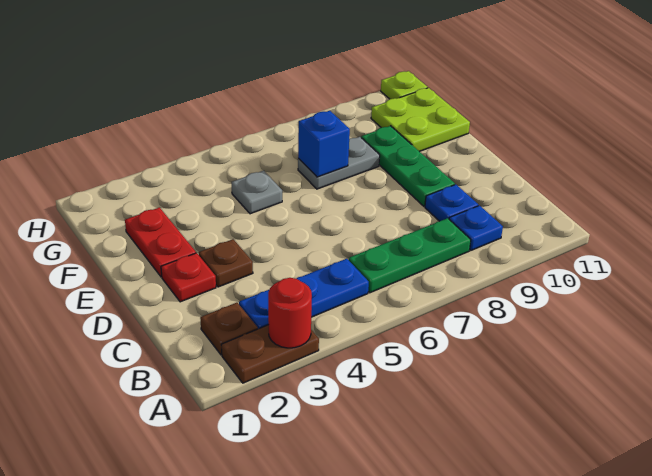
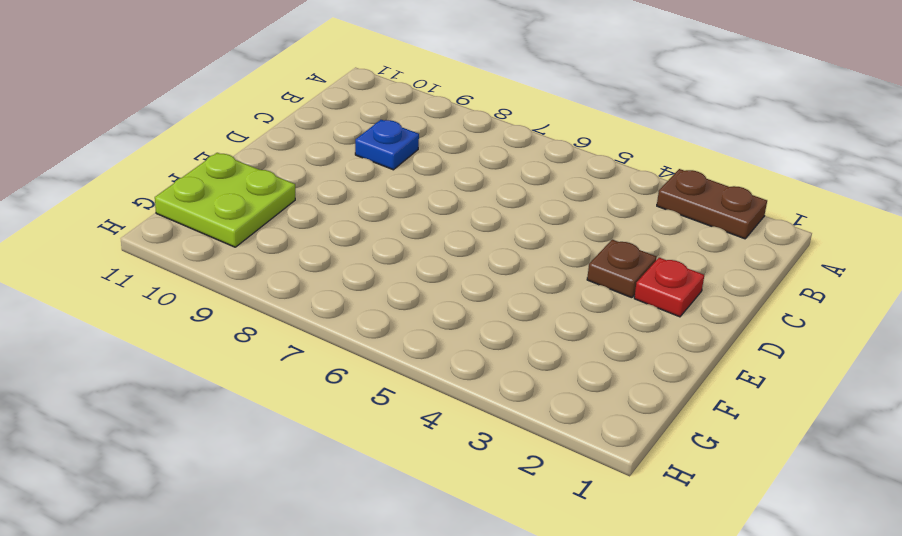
none -> brown plate B2 level 1
none -> blue plate B3:B5 level 1
none -> green plate B6:B8 level 1

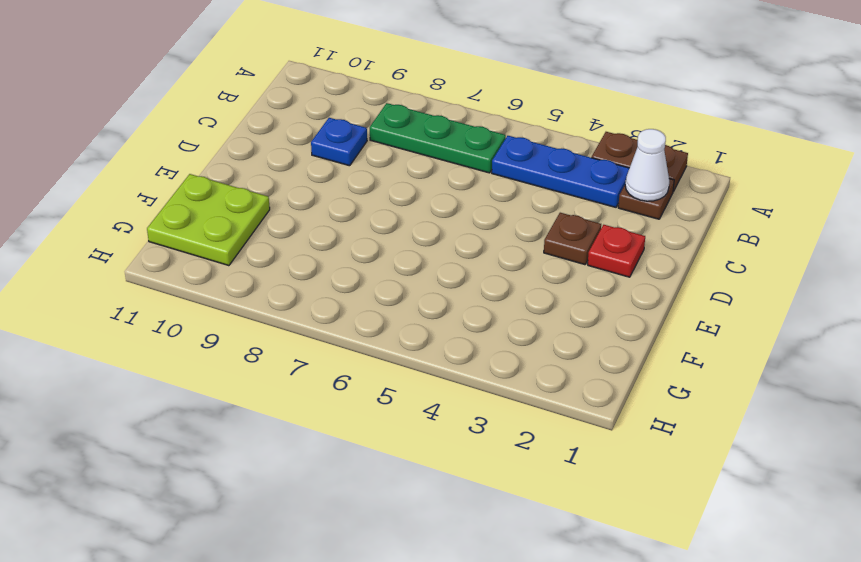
white cone B2 level 2 -> none
none -> blue plate B9 level 1
none -> green plate D9:F9 level 1
none -> red plate E2:F2 level 1

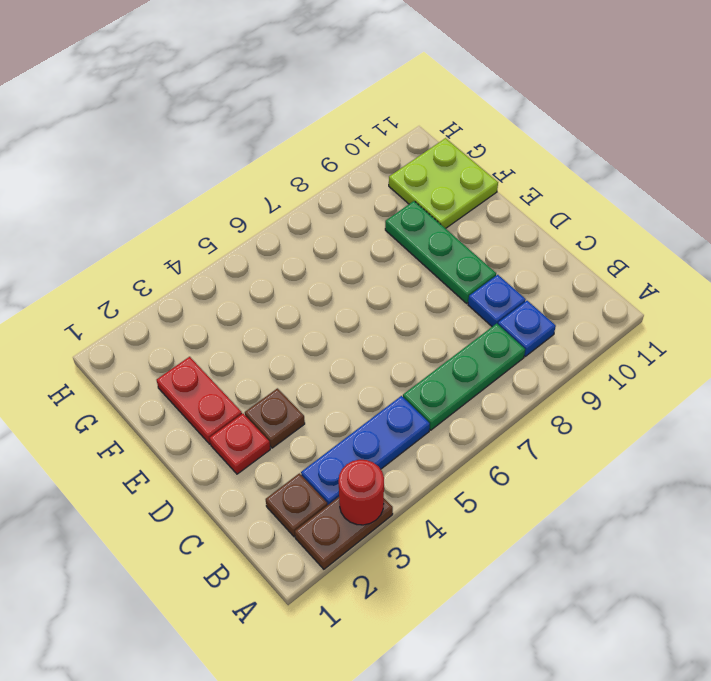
none -> grey plate F5 level 1
none -> grey plate F7:F8 level 1
none -> lime plate H11 level 1

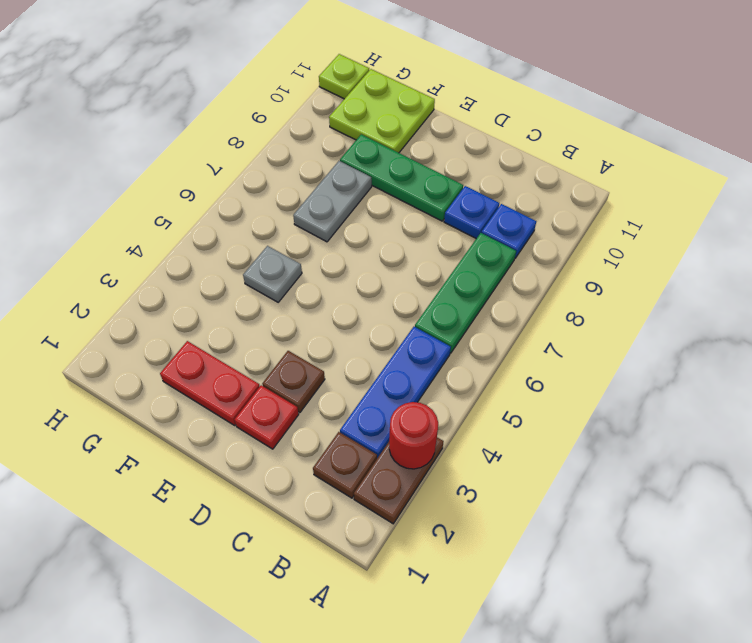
none -> blue brick F7 level 2

